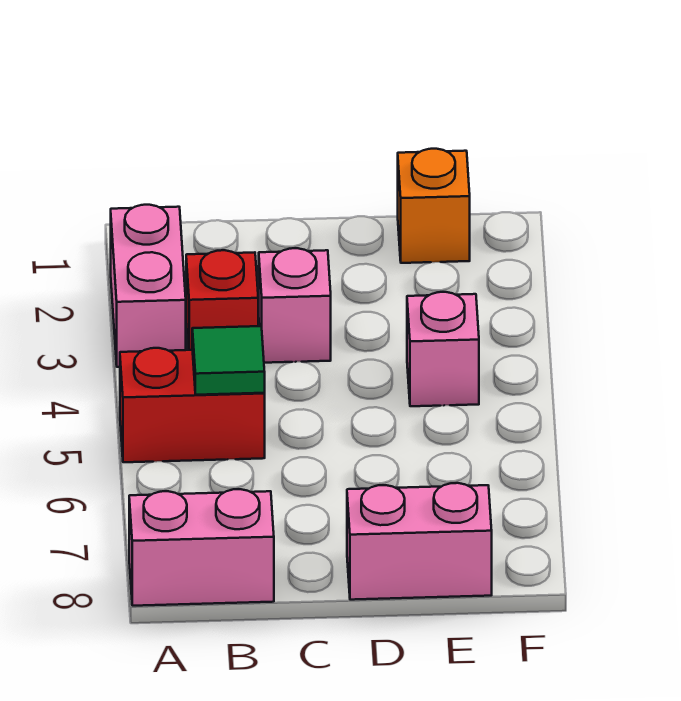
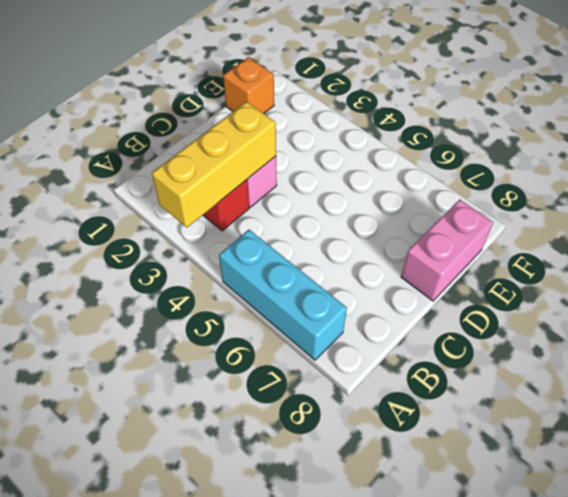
yellow brick A3:C3 level 2 -> none
cyan brick A5:A7 level 1 -> red brick A5:B5 level 1
none -> pink brick A2:A3 level 1
none -> pink brick A8:B8 level 1

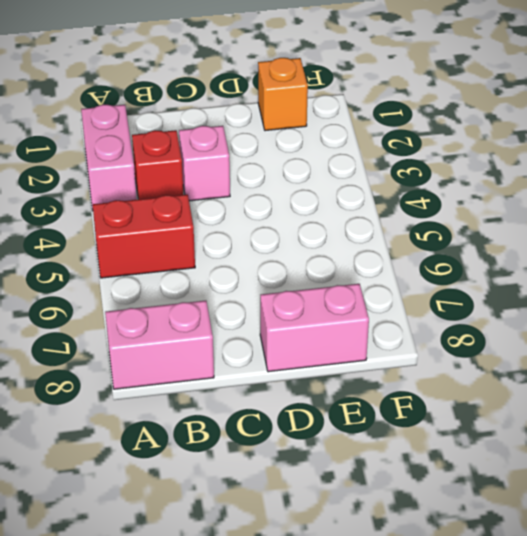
none -> pink brick E4 level 1
none -> green tile B5 level 2

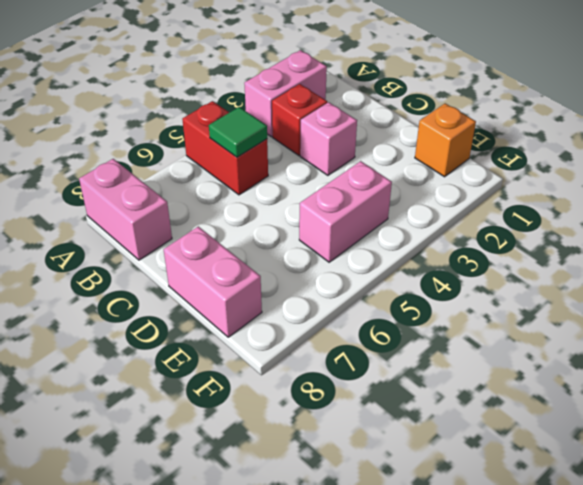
pink brick E4:E5 level 1 -> pink brick E4 level 1

